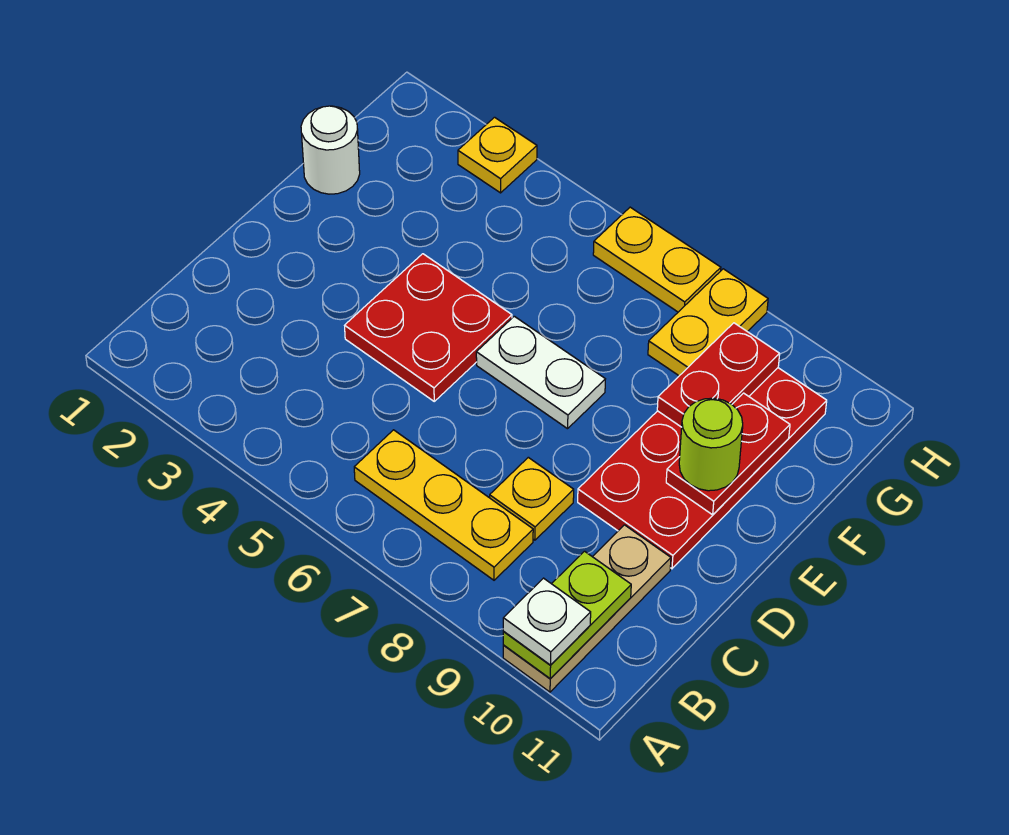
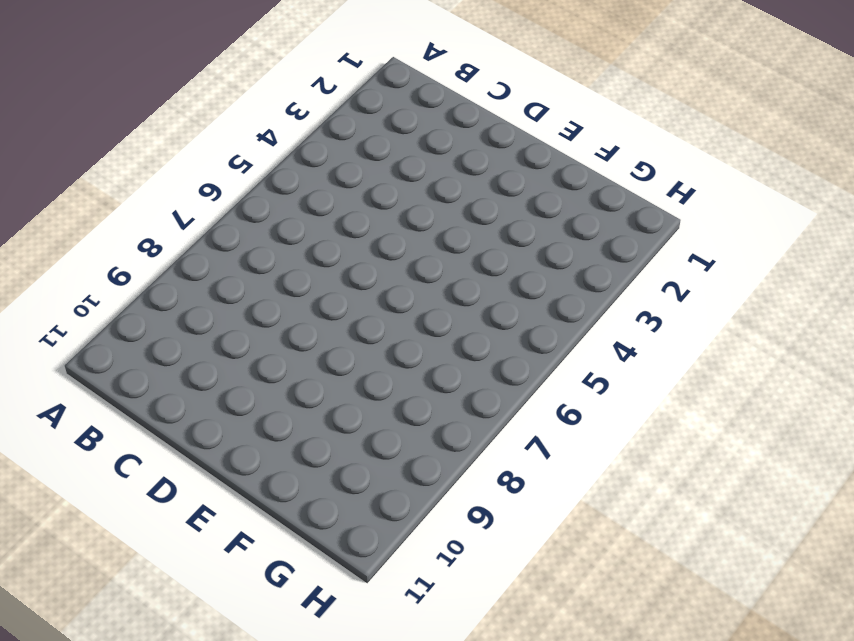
none -> tan plate A10:C10 level 1
none -> yellow plate B6:B8 level 1
none -> yellow plate C8 level 1

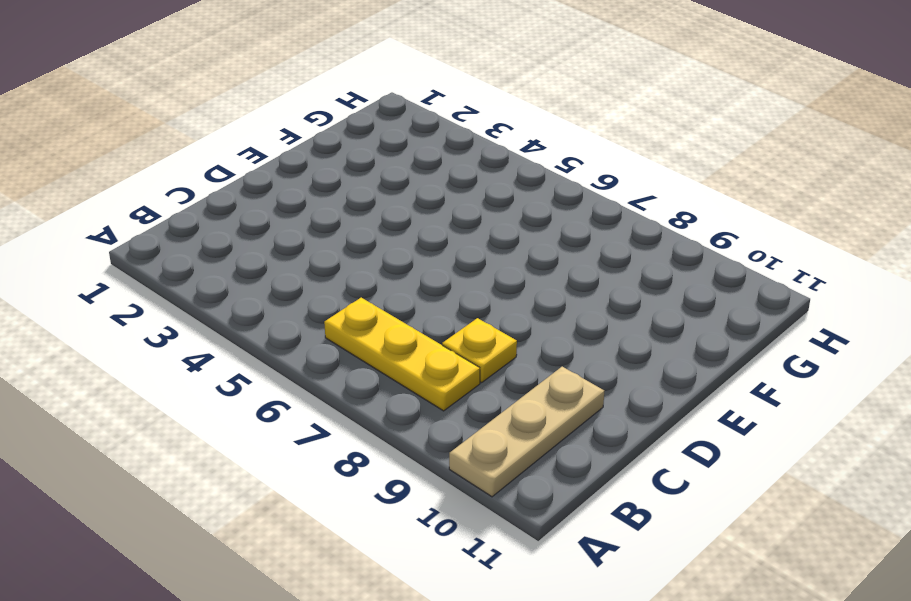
none -> red plate D4:E5 level 1
none -> red plate D9:G10 level 1
none -> white plate E6:E7 level 1

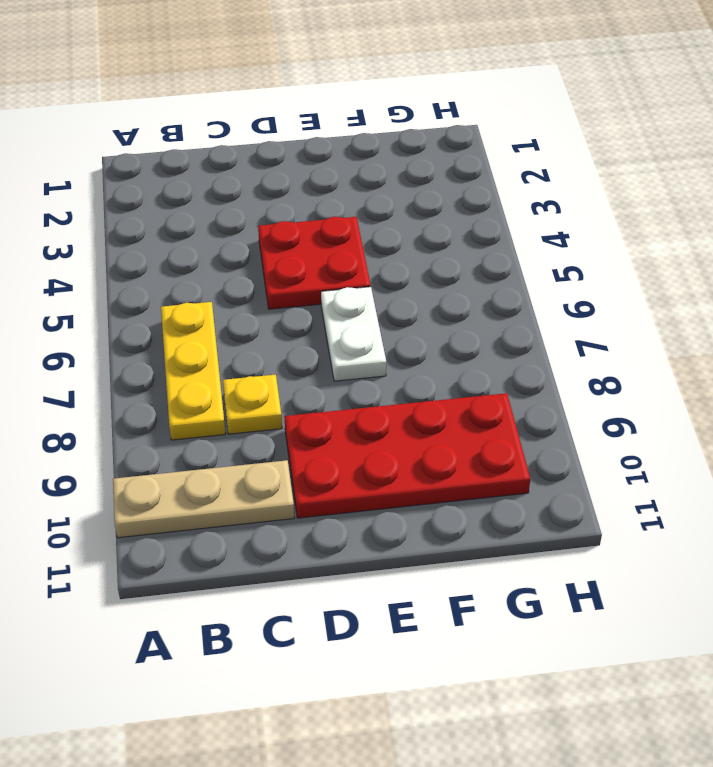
none -> white round brick F1 level 1
none -> yellow plate G8:H8 level 1
none -> yellow plate H3 level 1

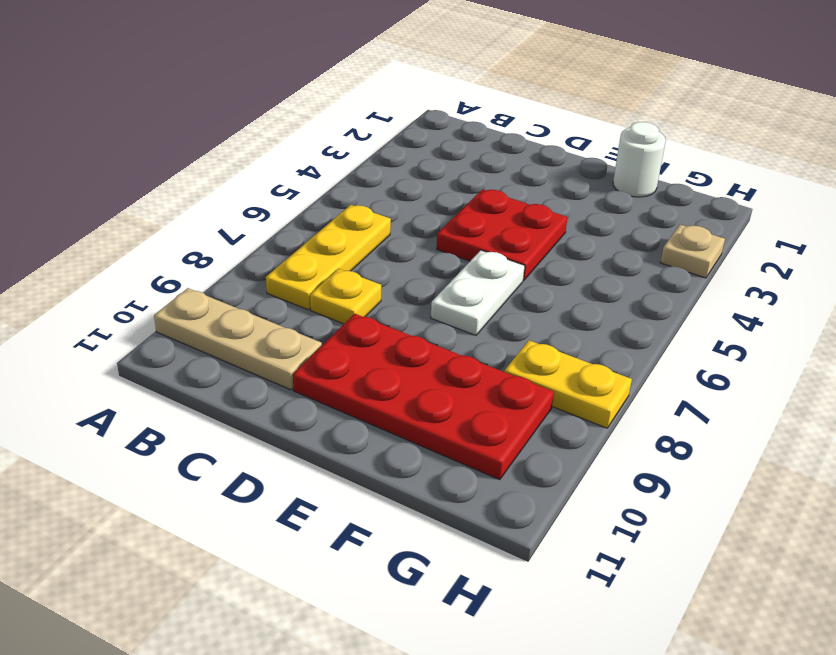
tan plate H3 level 1 -> yellow plate H3 level 1
none -> yellow plate H6:H7 level 1
none -> lime plate A10:B10 level 2
none -> red plate E10:F10 level 2

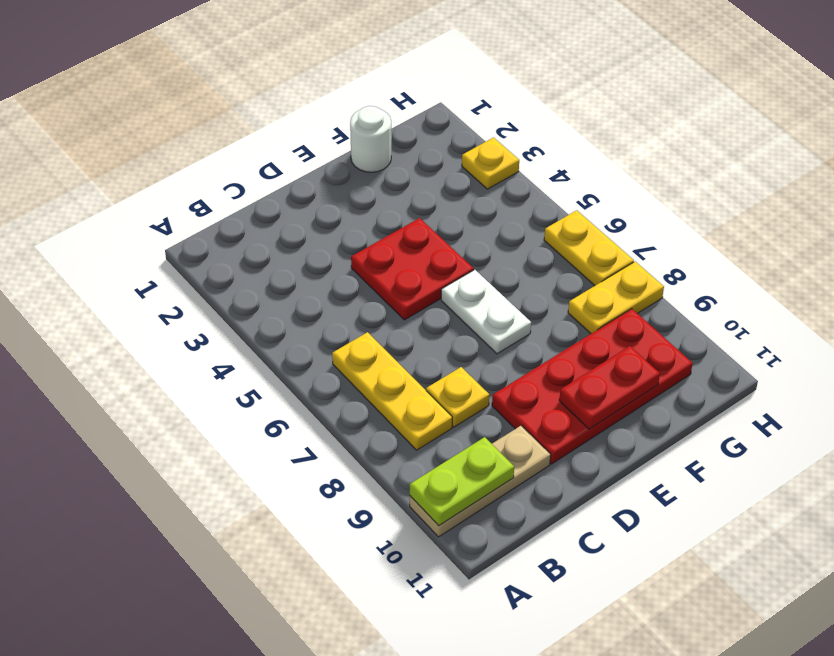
none -> red plate F9:G9 level 2
none -> white plate A10 level 3
none -> lime round brick E10 level 3

